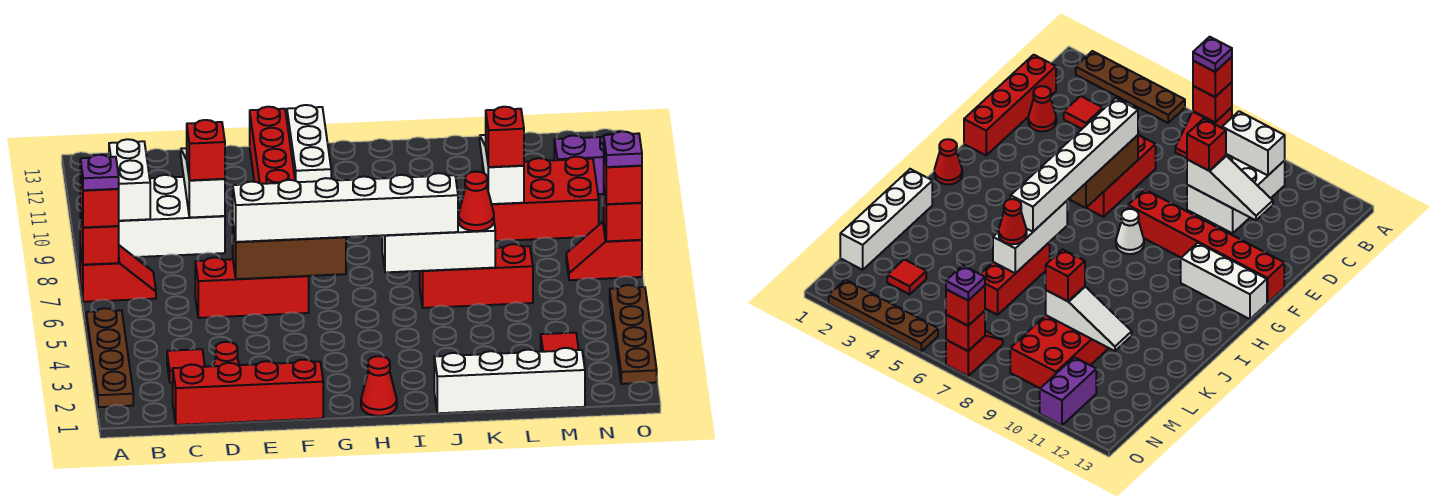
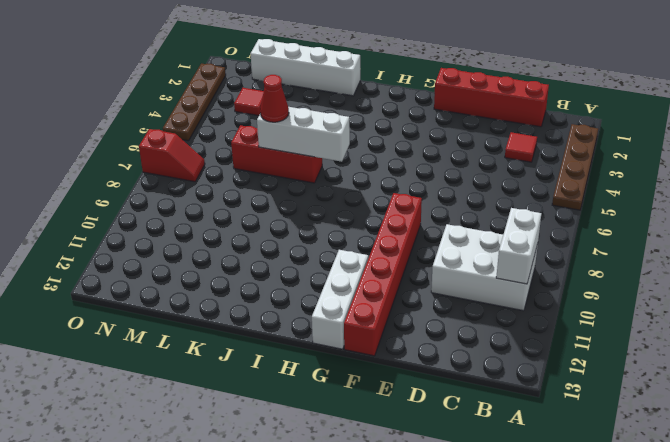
none -> red slope A7:B7 level 1 top A
none -> red cone D2 level 1
none -> red brick D6:F6 level 1
none -> white cone G8 level 1

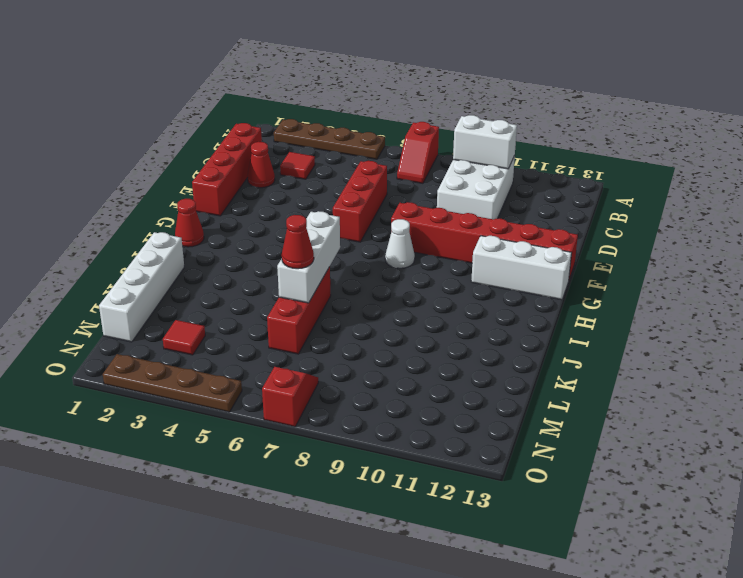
none -> red brick L9:N10 level 1
none -> purple brick N11:O11 level 1
none -> red brick A7 level 2
none -> white slope D9:D11 level 2 top 9

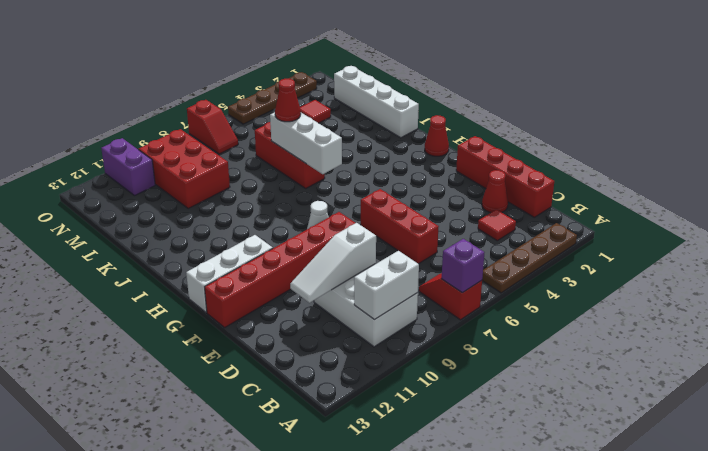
purple brick A7 level 2 -> red brick A7 level 2
none -> brown brick E6:G6 level 2
none -> white slope L9:L11 level 2 top 9
none -> red brick O7 level 2
none -> red brick A7 level 3

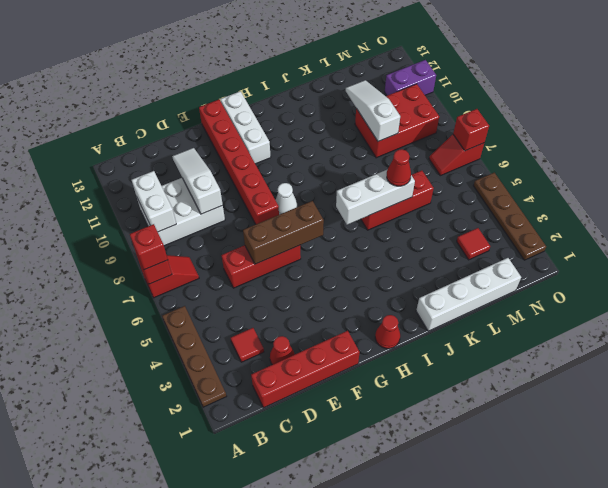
none -> red brick D9 level 3
none -> white brick E6:J6 level 3
none -> red brick L9 level 3
none -> red brick O7 level 3

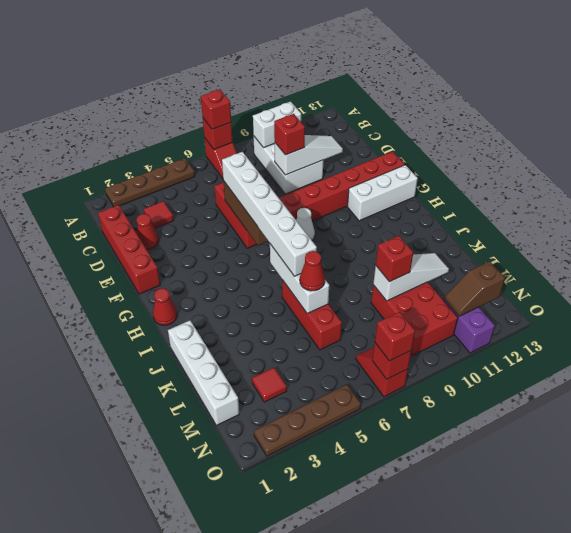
brown slope N11:N12 level 2 top 12 -> none
none -> purple plate A7 level 4
none -> purple plate O7 level 4

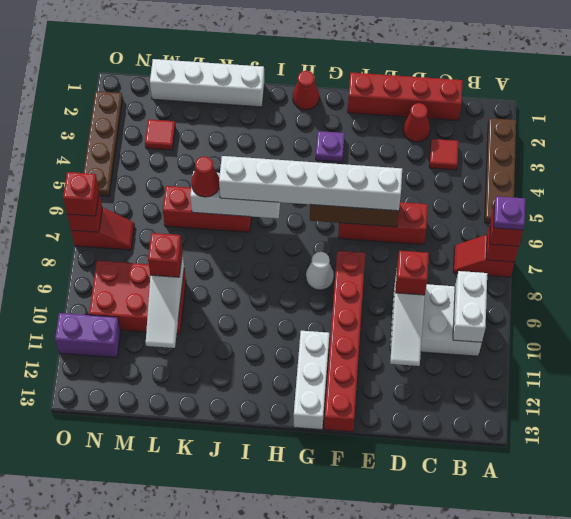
purple plate G3 level 1 -> purple plate O7 level 4

